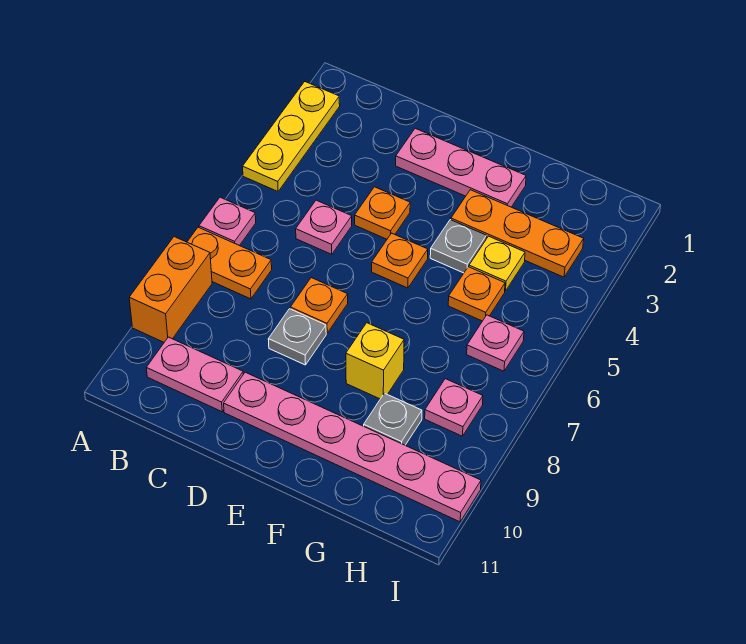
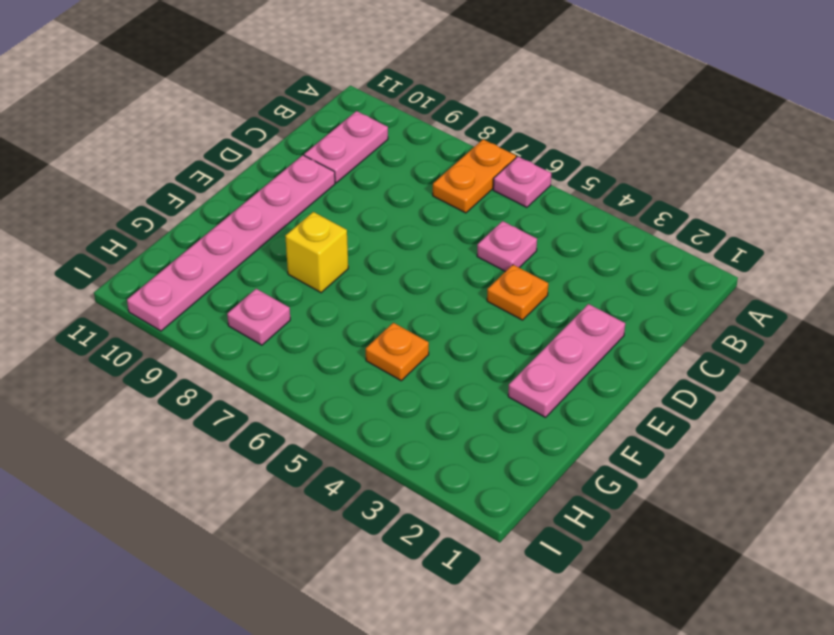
none -> yellow plate A2:A4 level 1
none -> orange brick A8:A9 level 1
none -> orange plate D7 level 1

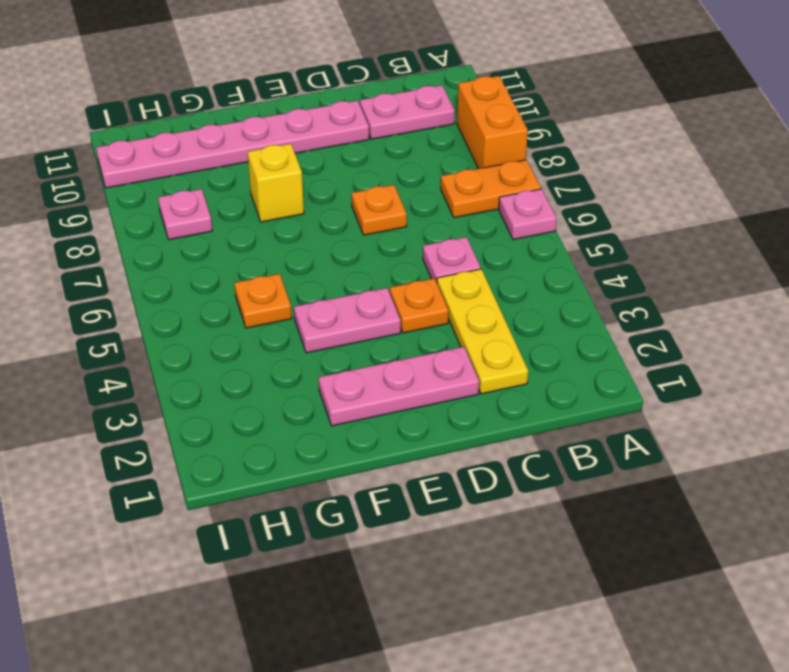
yellow plate C2:C4 level 1 -> yellow plate A2:A4 level 1
pink plate E4:F4 level 1 -> grey plate F4 level 1
none -> grey plate D8 level 1
none -> orange plate E5 level 1
none -> orange plate F3:H3 level 1

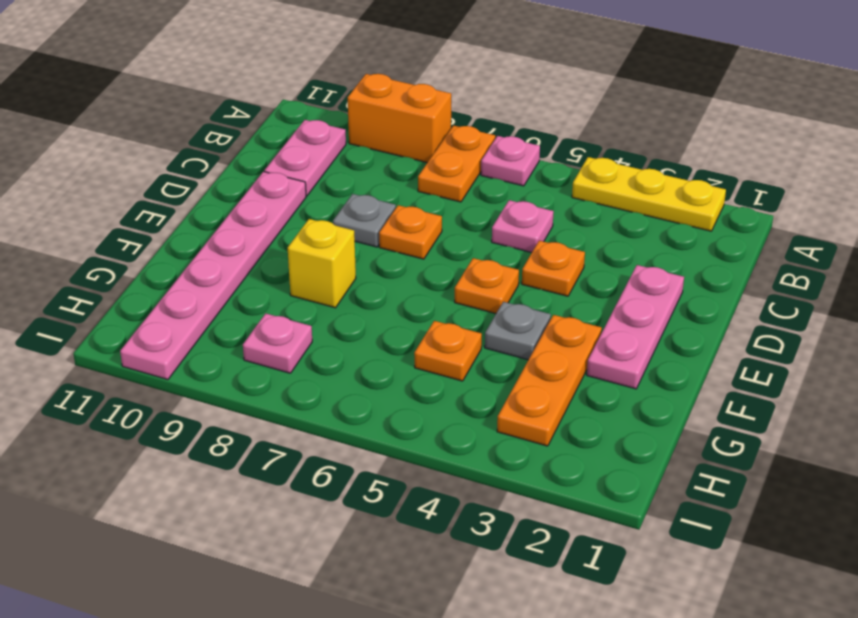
none -> yellow plate G4 level 1
none -> grey plate G9 level 1
none -> pink plate H6 level 1

